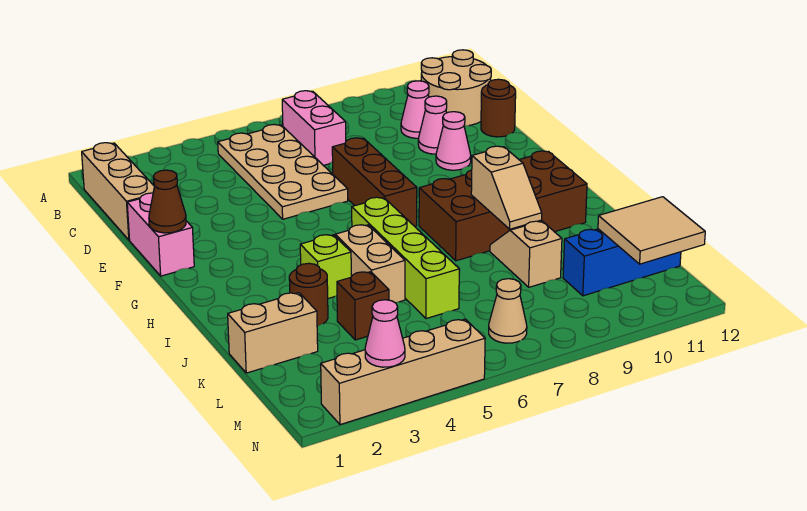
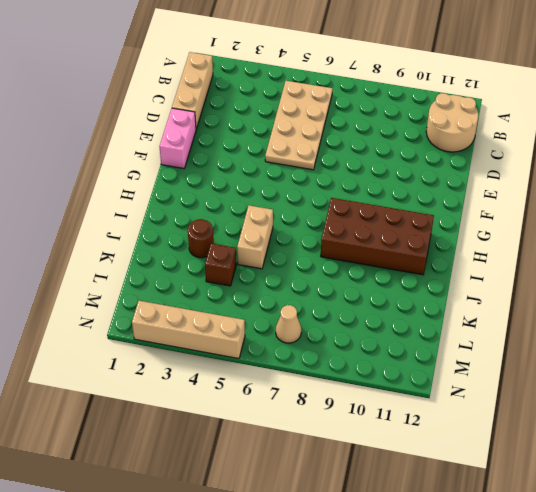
none -> pink brick B7:C7 level 1
none -> pink cone C10 level 1
none -> pink cone D10 level 1

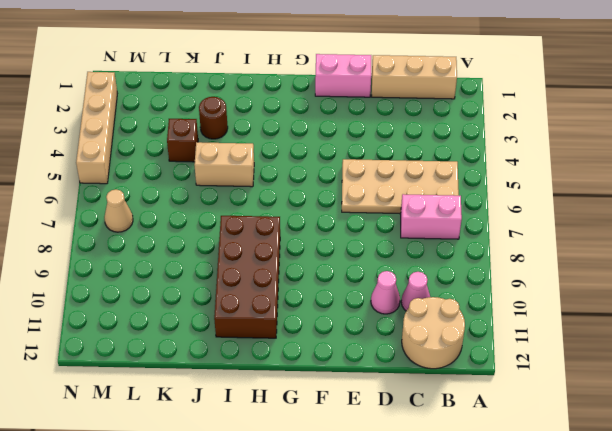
none -> brown round brick D12 level 1
none -> brown brick E7:G7 level 1
none -> pink cone E10 level 1

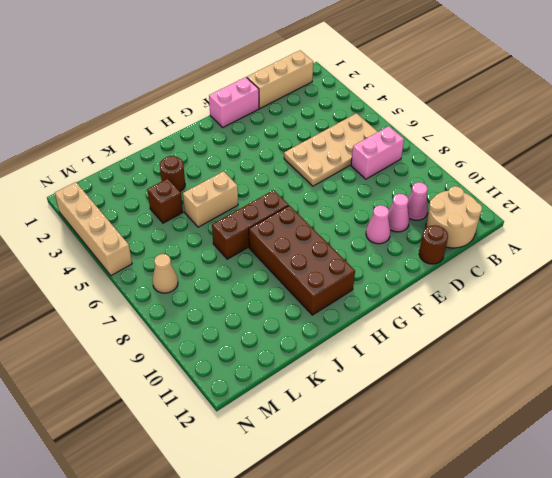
brown brick H7:J7 level 1 -> brown brick E7:G7 level 1
none -> lime brick H6:K6 level 1
none -> lime brick I4 level 1
none -> tan slope J9:K9 level 1 top K

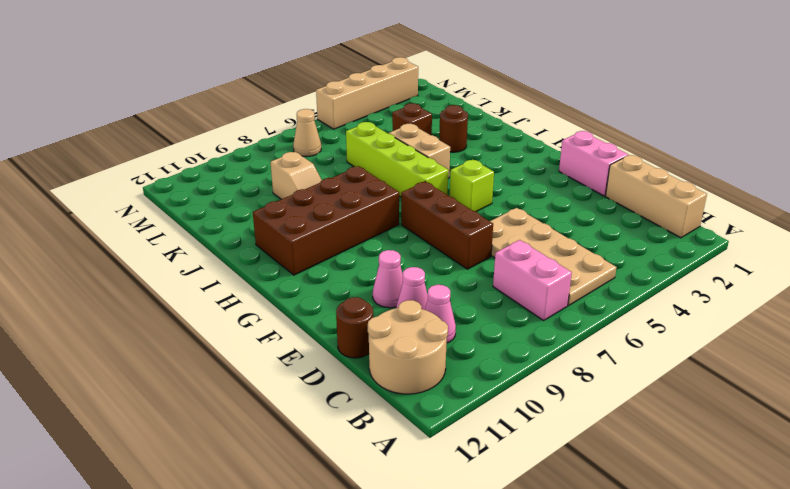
lime brick G5 level 1 -> lime brick I4 level 1
none -> tan brick K1:K2 level 1
none -> blue brick L10:L12 level 1
none -> brown cone F1 level 2

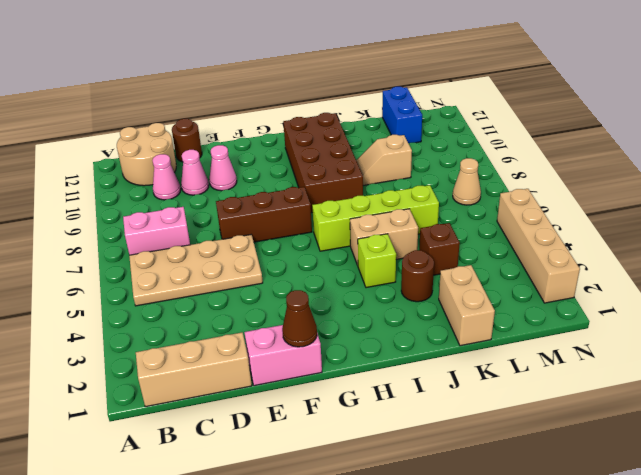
blue brick L11:L12 level 1 -> blue brick L10:L12 level 1
none -> tan slope I9:J9 level 2 top I
none -> tan tile L11:M12 level 2
none -> pink cone N3 level 2

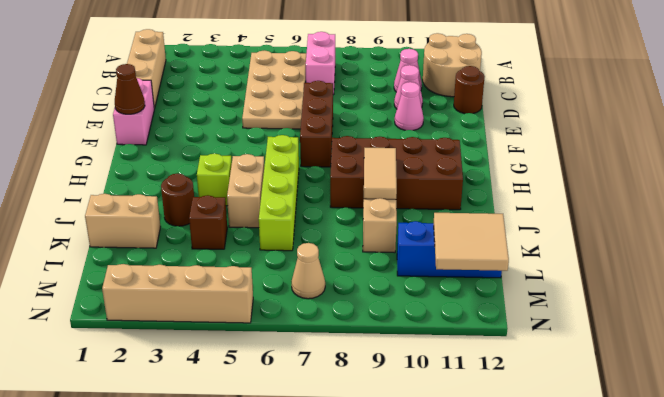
tan tile I9:J9 level 2 -> tan slope I9:J9 level 2 top I
none -> pink cone N3 level 2

